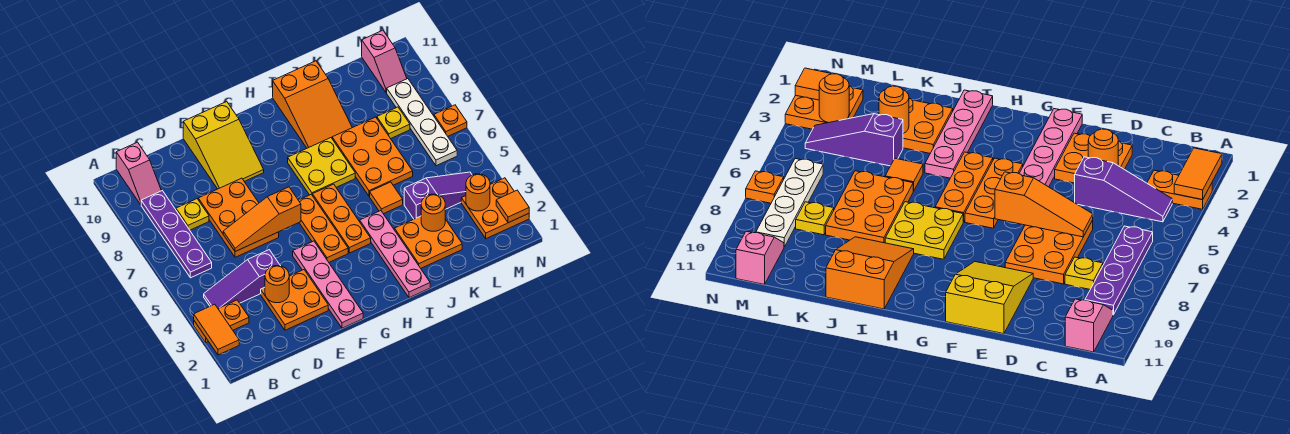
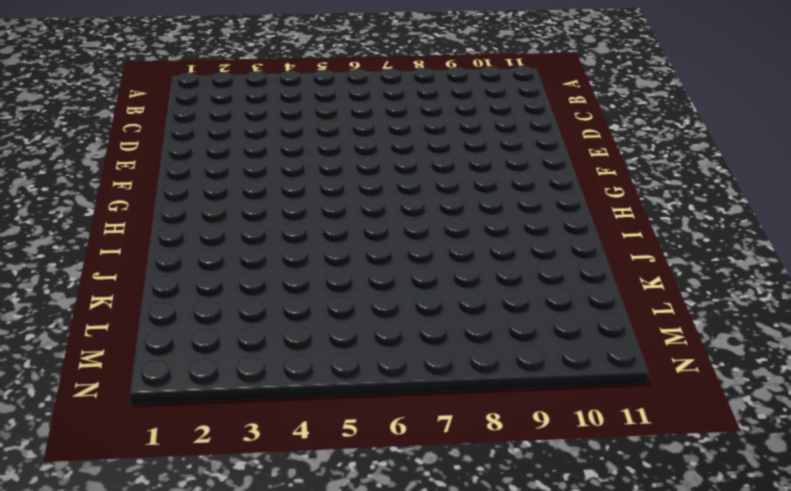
none -> orange plate A3:B3 level 1
none -> purple slope B4:D4 level 1 top D
none -> purple plate B6:B9 level 1

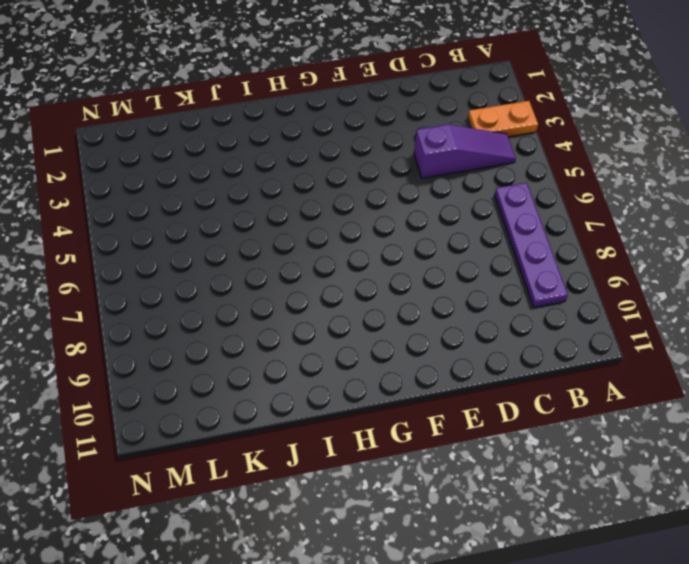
none -> pink slope B10:B11 level 1 top 11
none -> yellow plate C8 level 1
none -> orange plate D2:E3 level 1

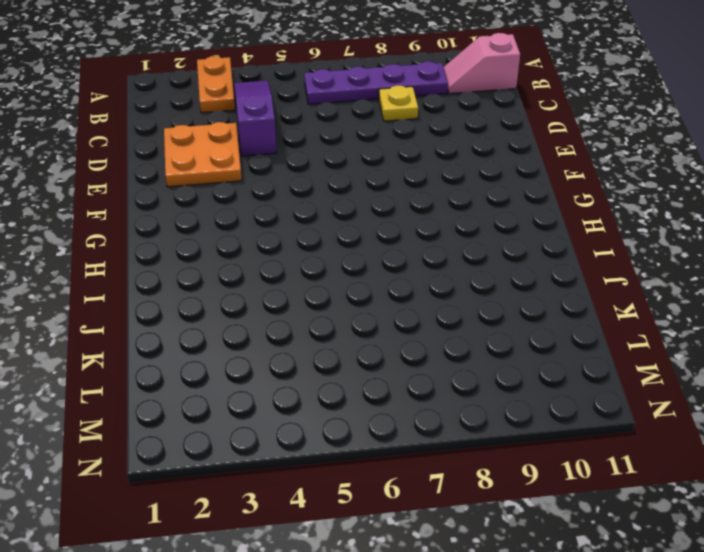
none -> orange plate D6:E8 level 1
none -> yellow slope E9:F11 level 1 top 11
none -> pink plate F1:F4 level 1

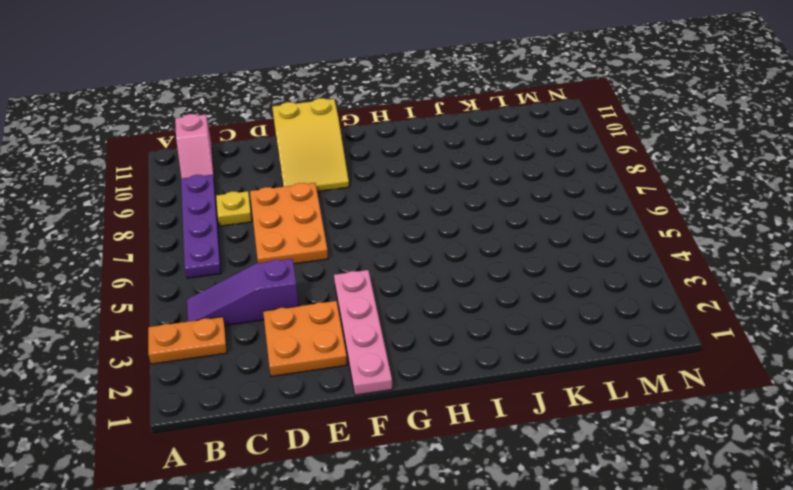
none -> orange plate G4:G6 level 1
none -> orange plate H4:H6 level 1
none -> yellow plate H7:I8 level 1

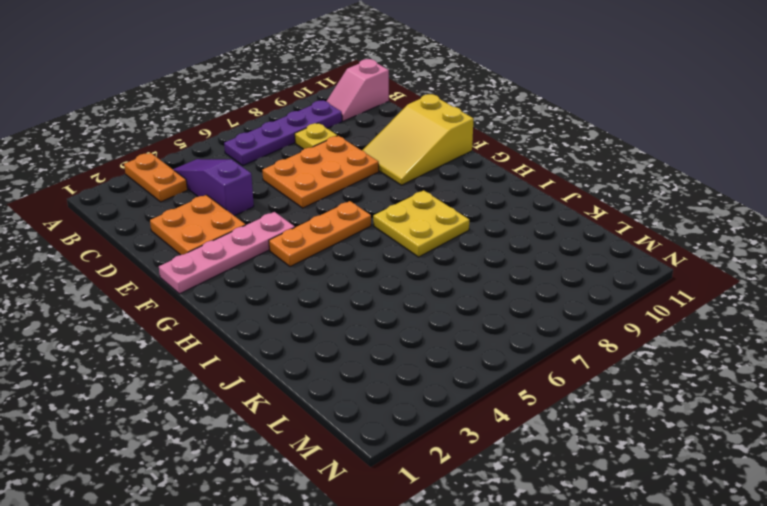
none -> orange plate H4:H6 level 1
none -> pink plate I1:I4 level 1
none -> orange slope I9:J11 level 1 top 11

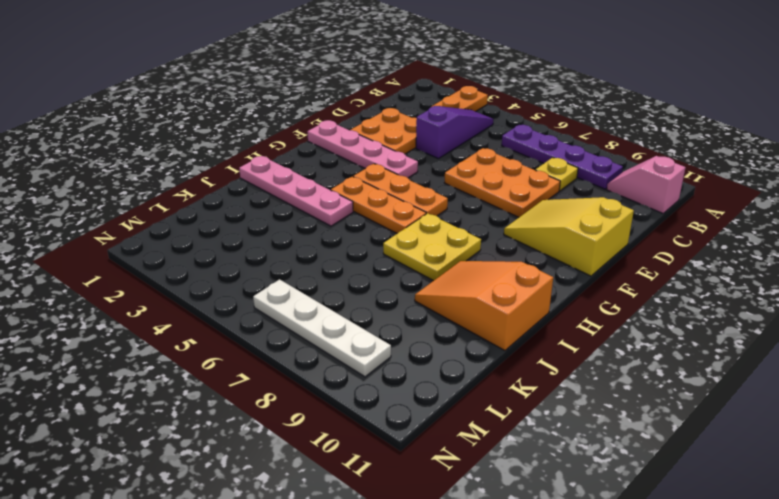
none -> orange plate J2:K3 level 1
none -> orange tile J5 level 1
none -> orange plate J6:K8 level 1

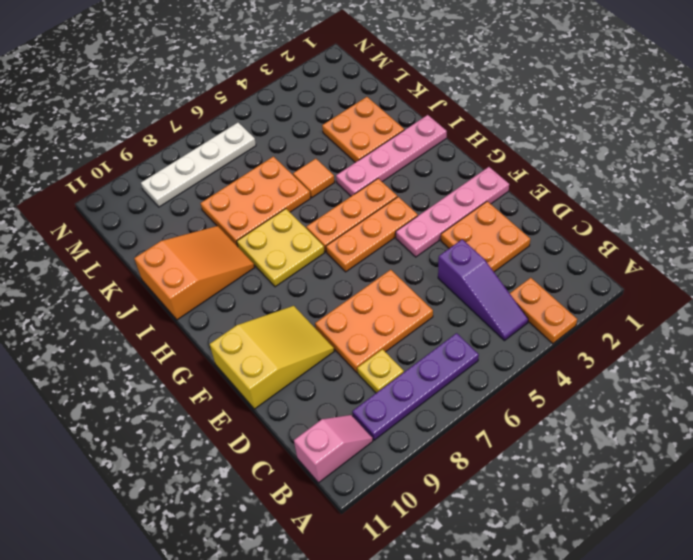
none -> purple slope K4:M4 level 1 top K
none -> yellow plate L8 level 1
none -> orange plate M2:N3 level 1

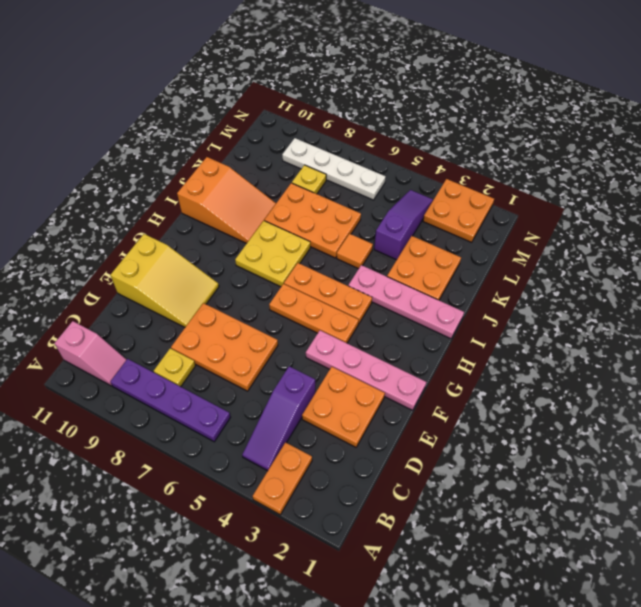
none -> pink slope M10:M11 level 1 top 11
none -> orange plate N7 level 1
none -> orange tile A2:A3 level 2

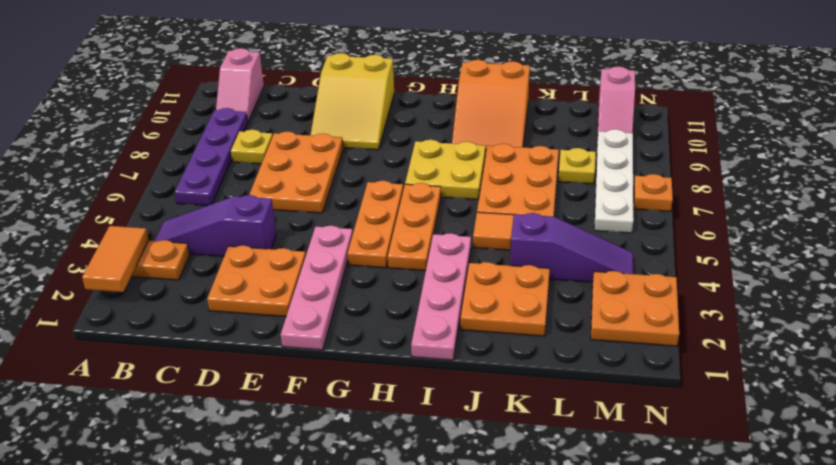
none -> orange round brick D3 level 2
none -> orange slope D6:F6 level 2 top F
none -> orange round brick K3 level 2

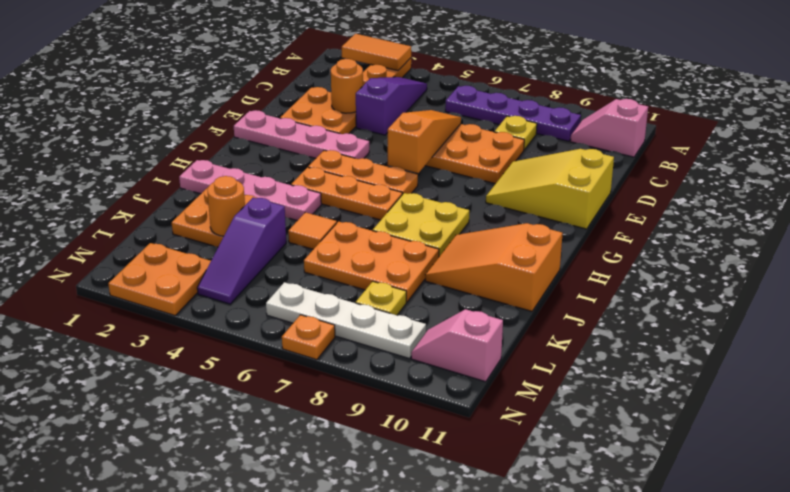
none -> orange round brick M3 level 2
none -> orange tile N2 level 2

